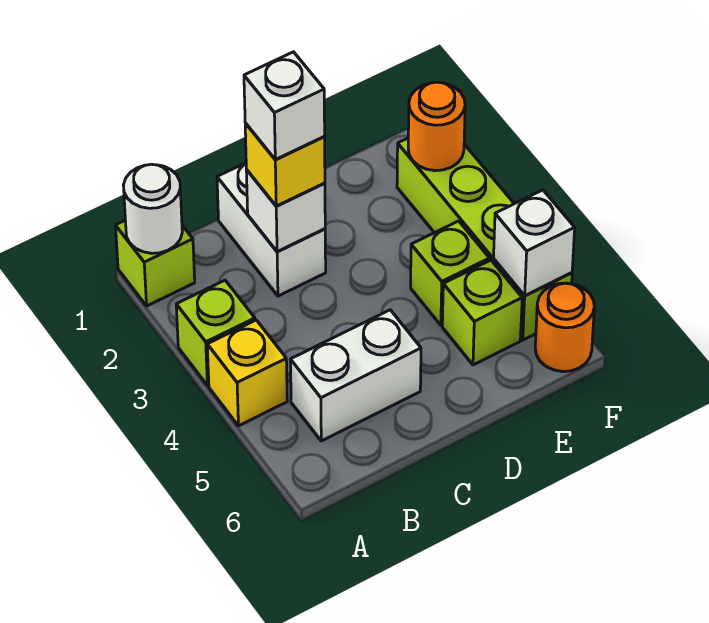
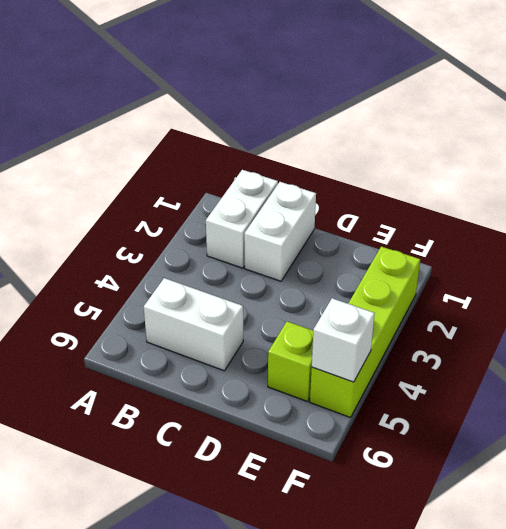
white brick B1:B2 level 1 -> none
none -> lime brick A1 level 1
none -> lime brick A3 level 1
none -> yellow brick A4 level 1

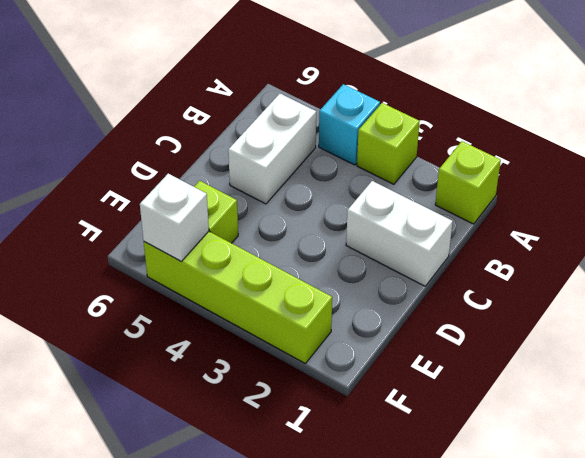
cyan brick A4 level 1 -> yellow brick A4 level 1
none -> lime brick E4 level 1
none -> orange round brick F6 level 1
none -> white round brick A1 level 2

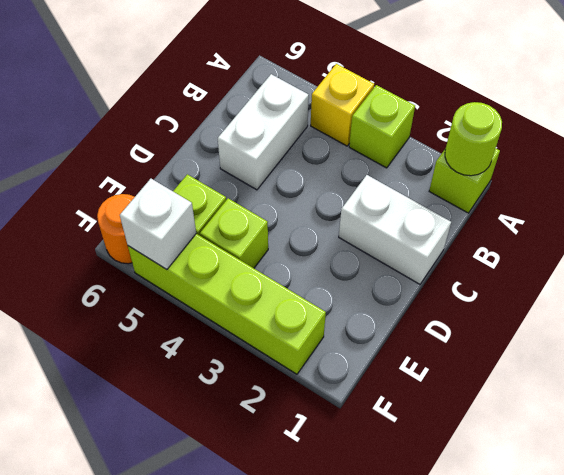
lime round brick A1 level 2 -> white round brick A1 level 2
none -> white brick C2 level 2
none -> orange round brick F2 level 2
none -> yellow brick C2 level 3

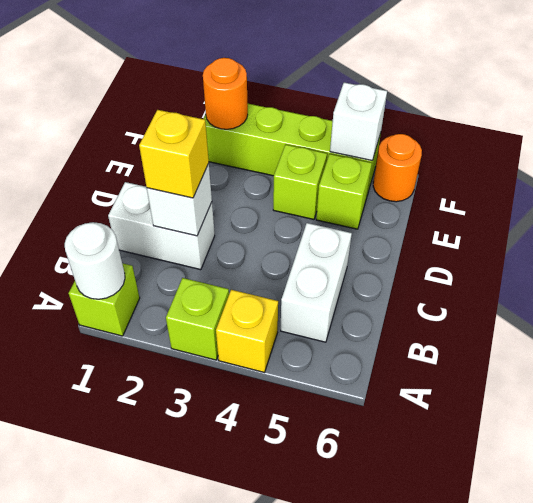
none -> white brick C2 level 4

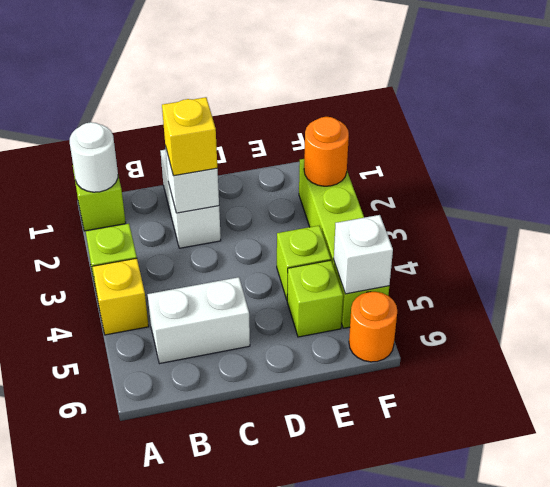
none -> white brick C2 level 4

